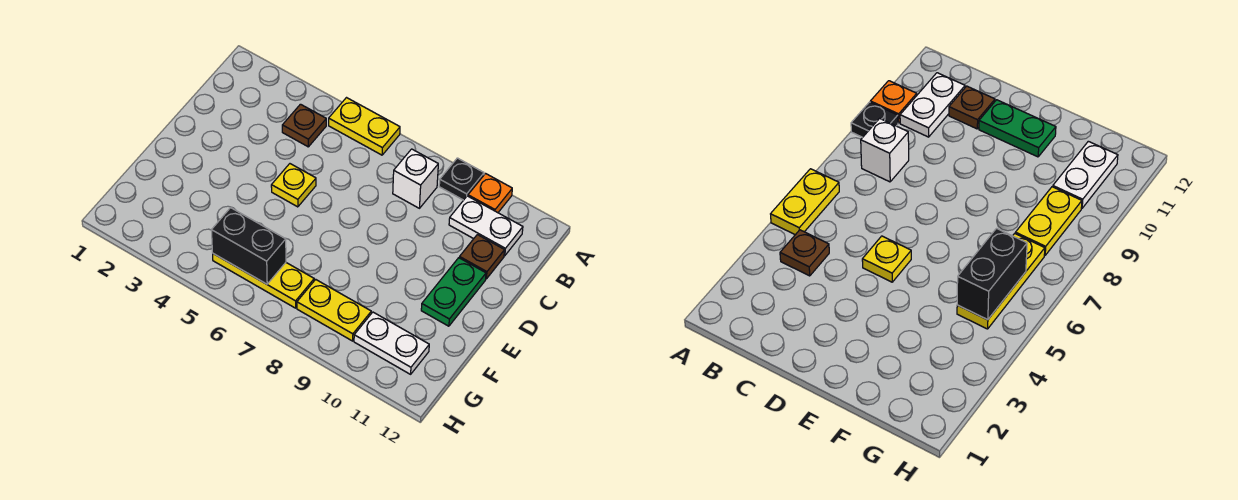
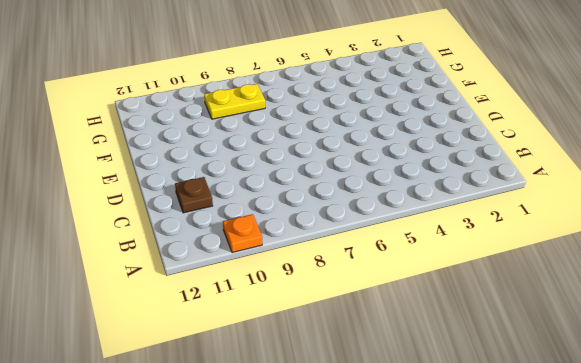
none -> yellow plate A5:A6 level 1
none -> black plate A9 level 1
none -> brown plate B4 level 1

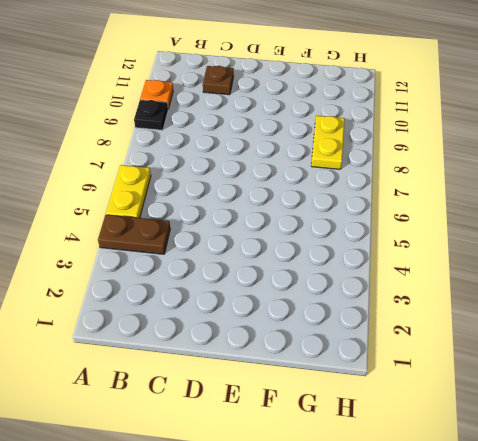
brown plate A4:B4 level 1 -> brown plate B4 level 1
none -> white brick B8 level 1
none -> white plate B10:B11 level 1
none -> yellow plate D5 level 1

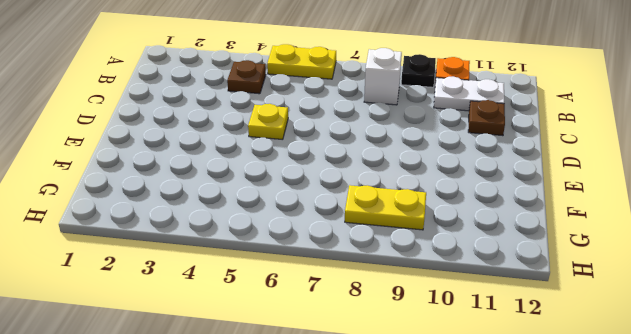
none -> green plate D11:E11 level 1
none -> yellow plate G5:G7 level 1
none -> white plate G10:G11 level 1

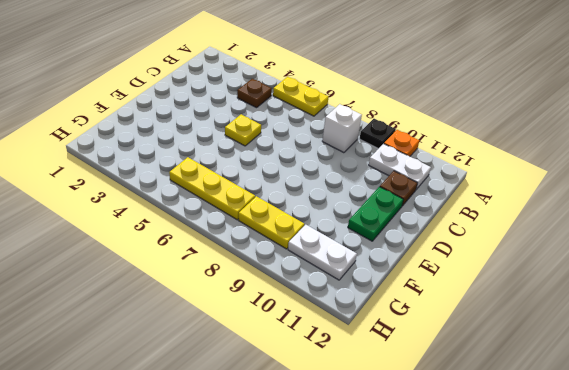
none -> black brick G5:G6 level 2

